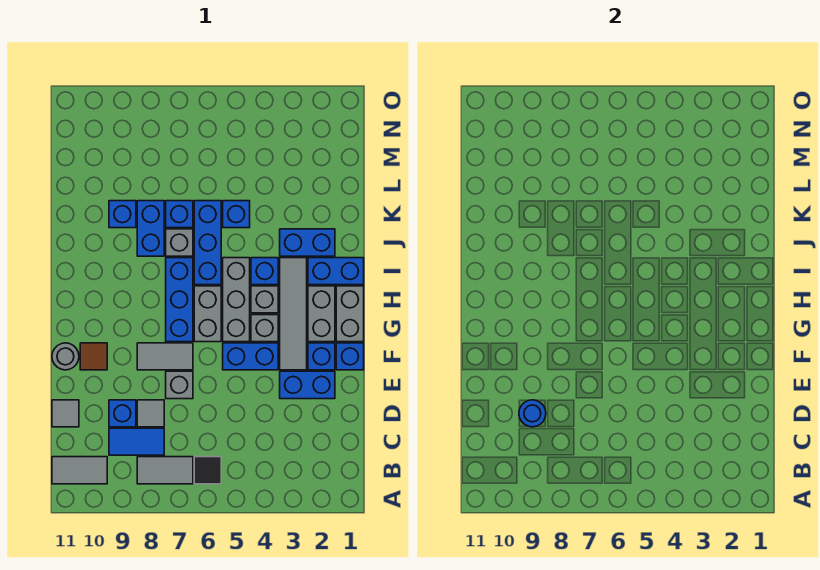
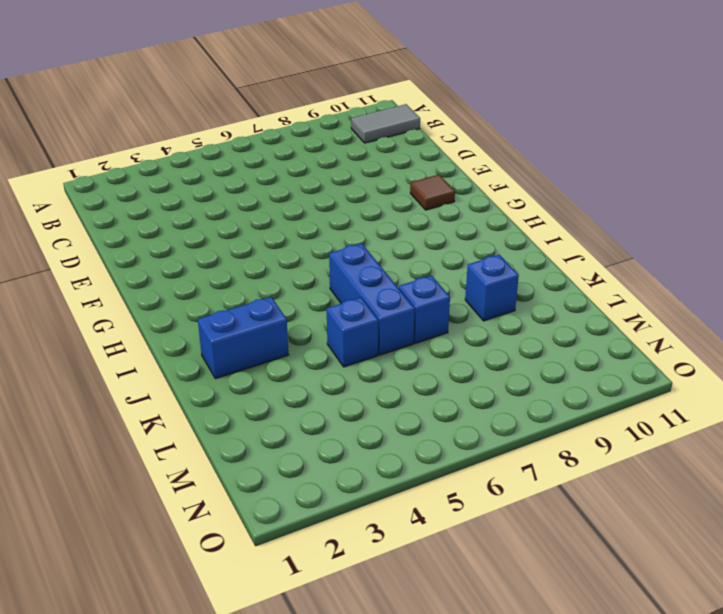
none -> black tile B6 level 1
none -> grey tile B7:B8 level 1
none -> blue tile C8:C9 level 1
none -> grey tile D8 level 1

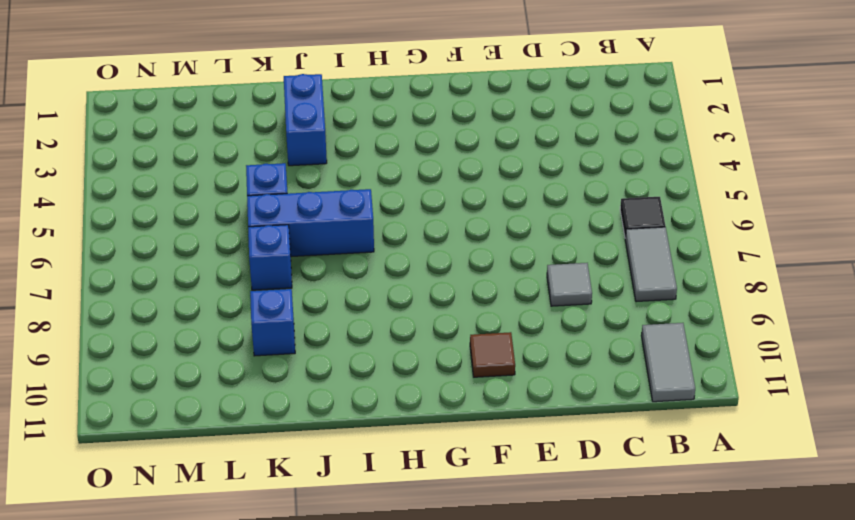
none -> blue tile C8:C9 level 1
none -> blue brick D9 level 1
none -> grey tile D11 level 1
none -> blue brick E2:E3 level 1

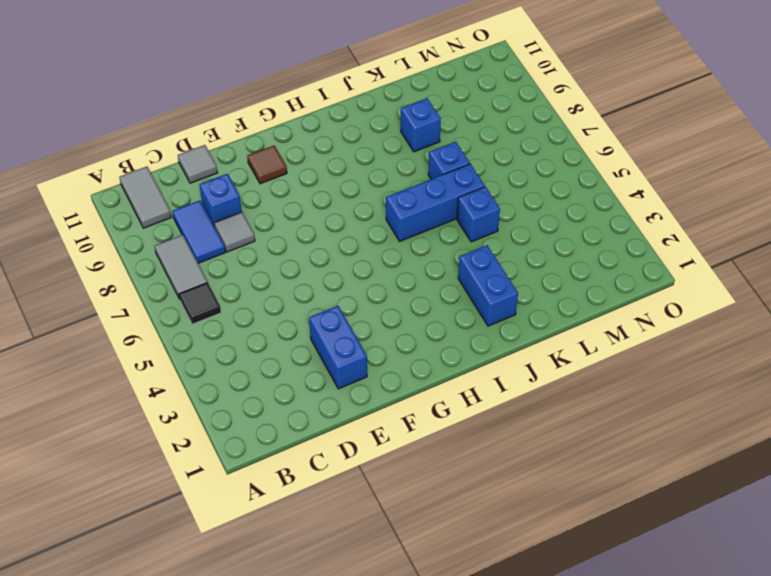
none -> grey brick E7 level 1
none -> blue brick F1 level 1
none -> blue brick F2 level 1
none -> grey tile F3:I3 level 1

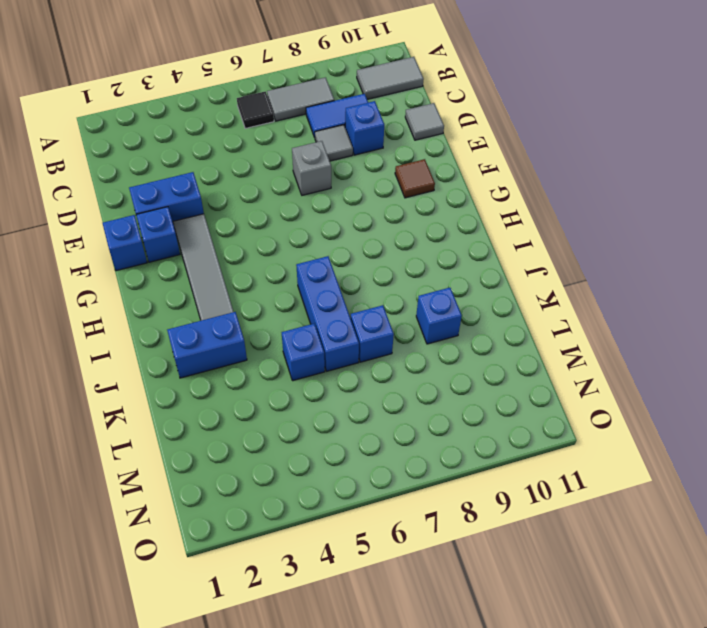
none -> blue brick F4:F5 level 1
none -> grey tile F7:F8 level 1
none -> grey round brick F11 level 1
none -> grey brick G1:H1 level 1

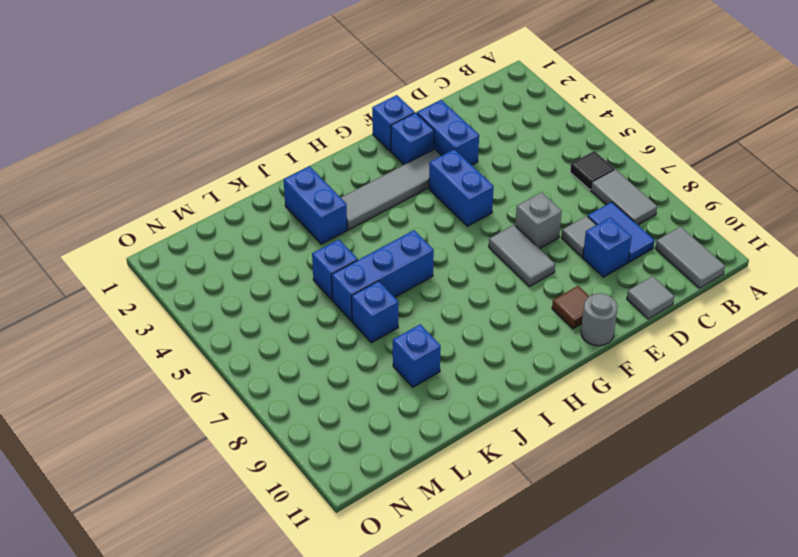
none -> grey brick G1:H1 level 1
none -> grey brick G2:H2 level 1
none -> grey brick G4 level 1
none -> grey brick G5:I5 level 1

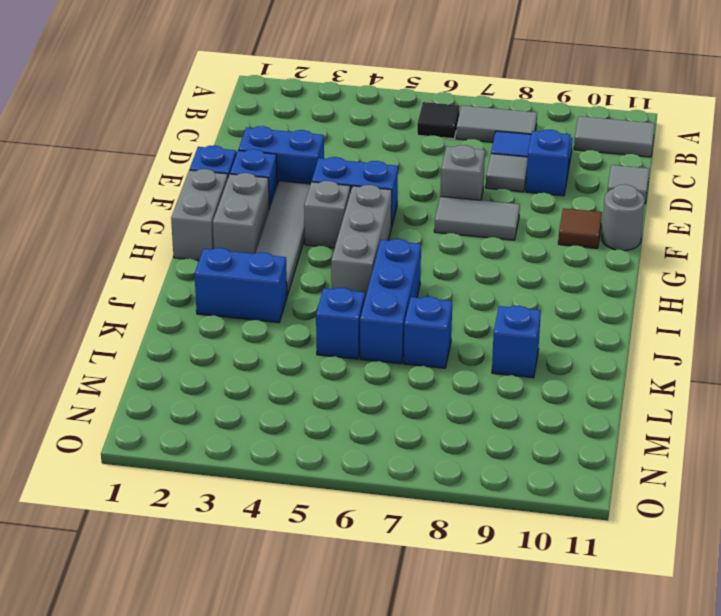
none -> grey brick G6:H6 level 1
none -> blue brick G7:I7 level 1
none -> grey brick H4 level 1
none -> blue brick I1:I2 level 1

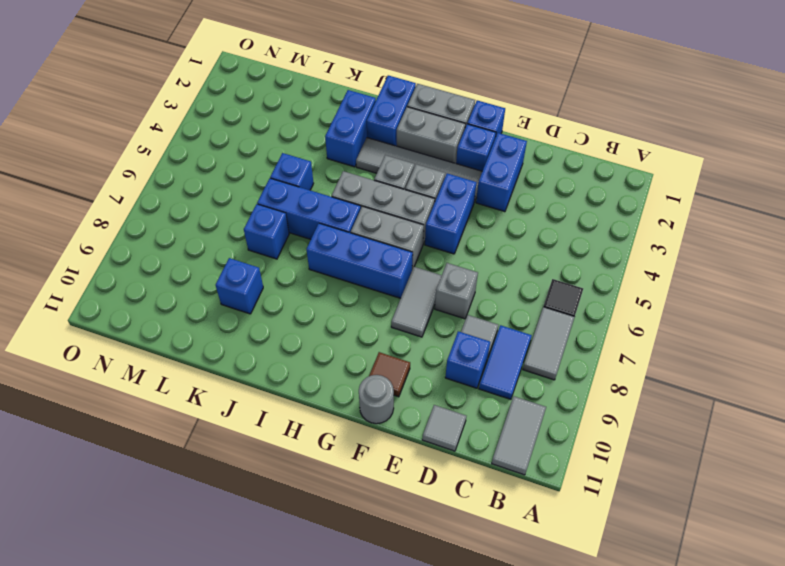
none -> blue brick I4 level 1
none -> grey brick J7 level 1
none -> blue brick J8:K8 level 1
none -> blue round brick D9 level 2

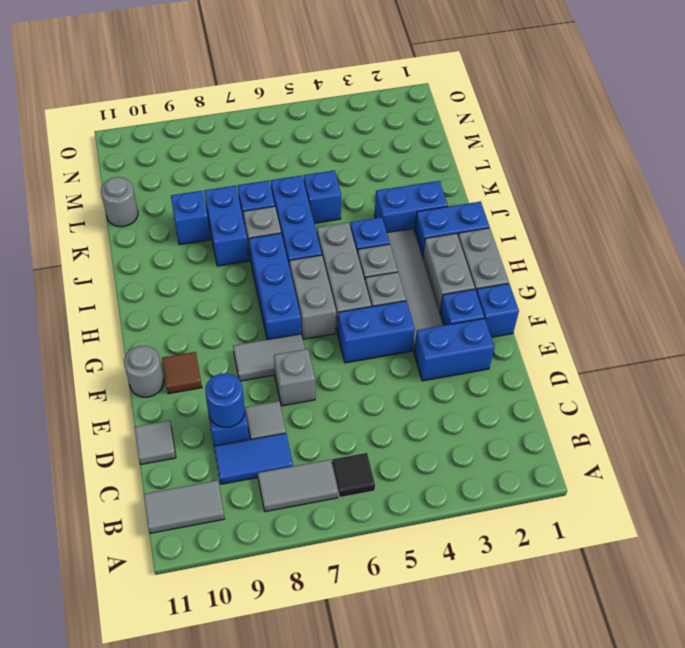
grey round brick L11 level 1 -> none

